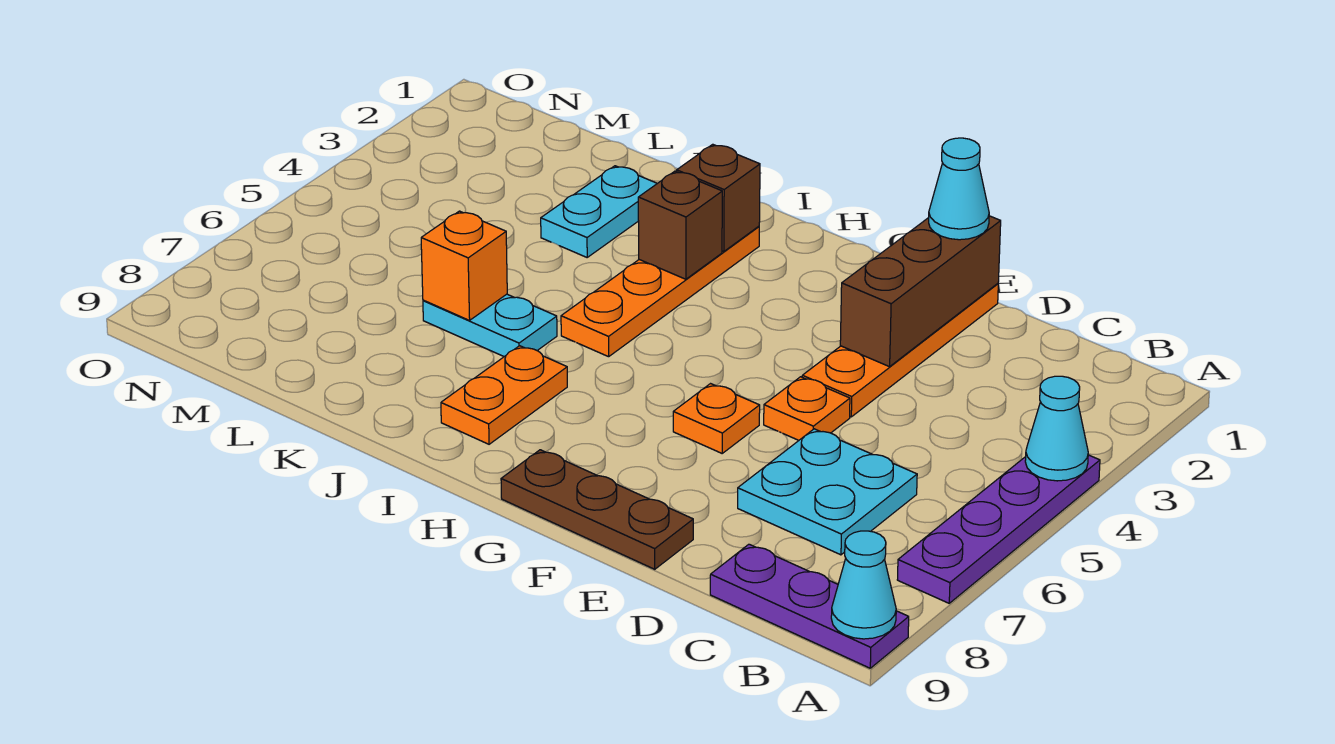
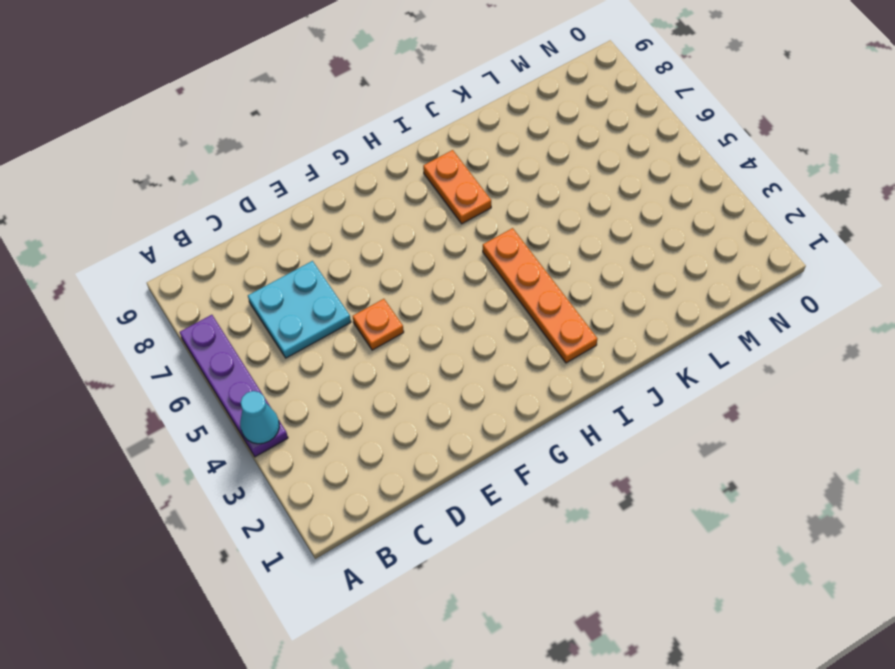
none -> purple plate A9:C9 level 1
none -> orange plate E1:E4 level 1
none -> brown plate E9:G9 level 1

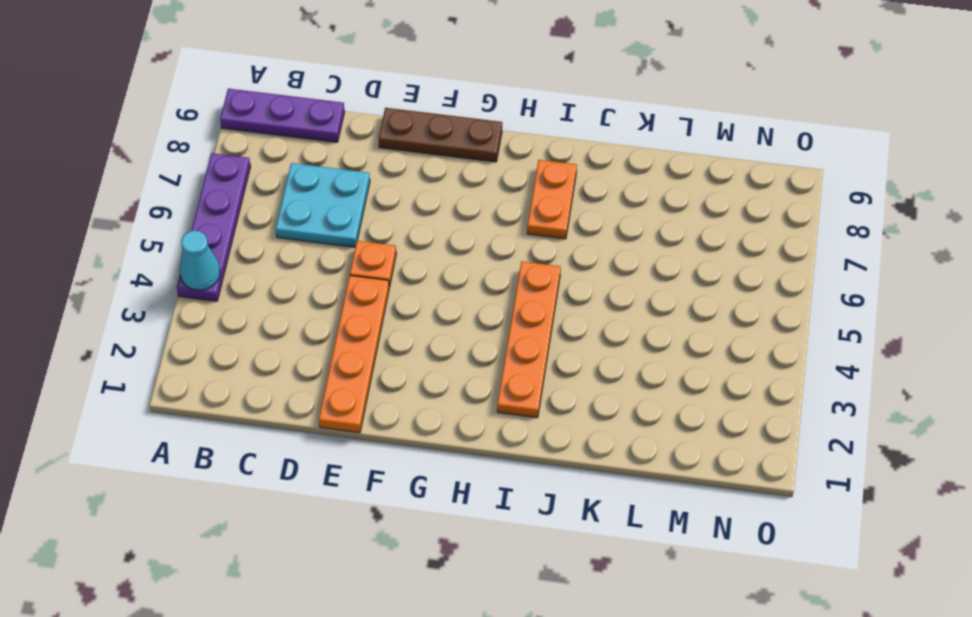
none -> orange plate F6 level 1
none -> cyan plate J6:K6 level 1
none -> cyan plate K2:K3 level 1

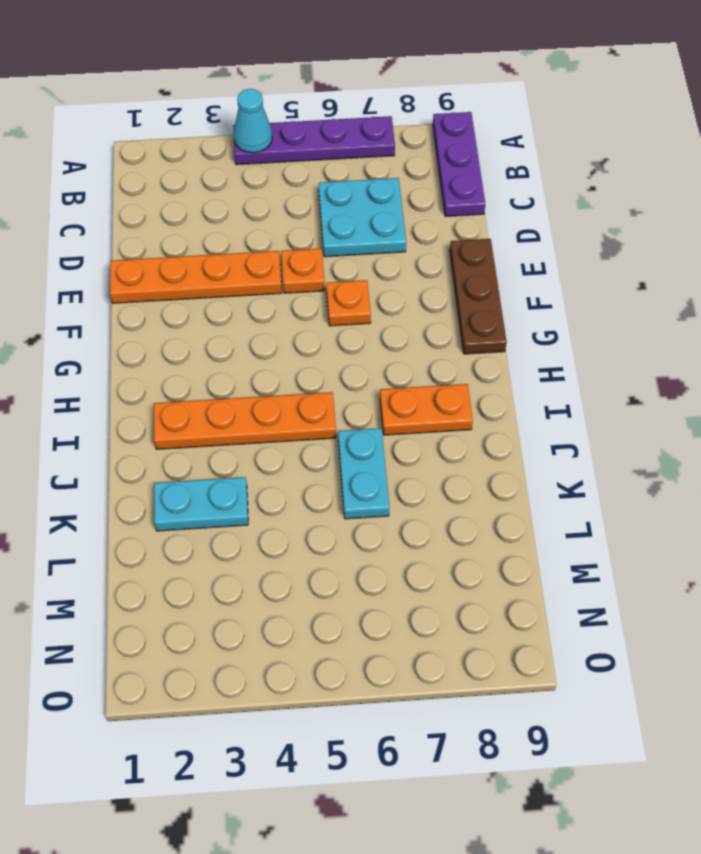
none -> cyan cone A9 level 2
none -> brown brick E1:E3 level 2
none -> brown brick I2 level 2

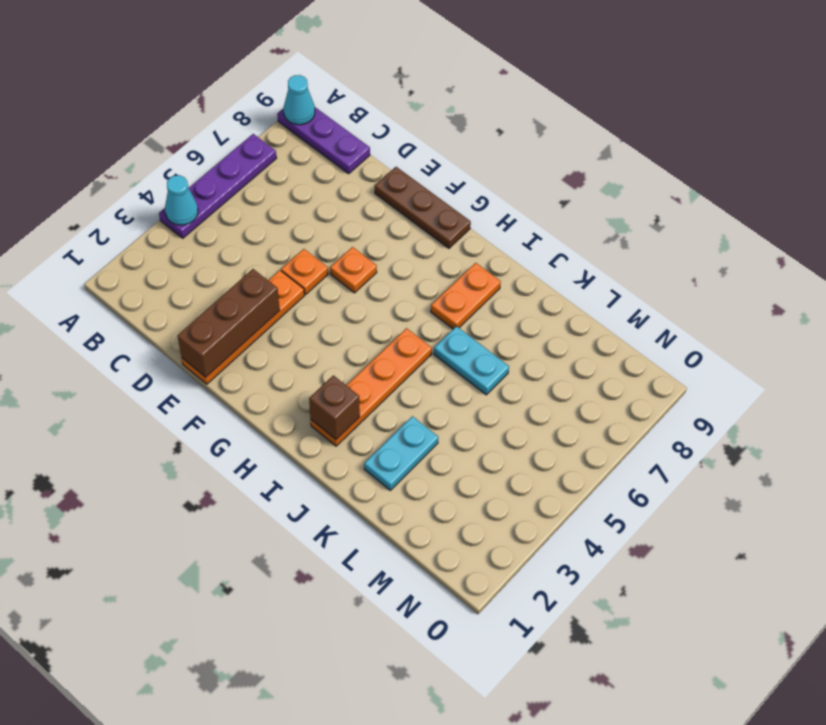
none -> cyan plate C6:D7 level 1
none -> brown brick I3 level 2
none -> orange brick K6 level 2

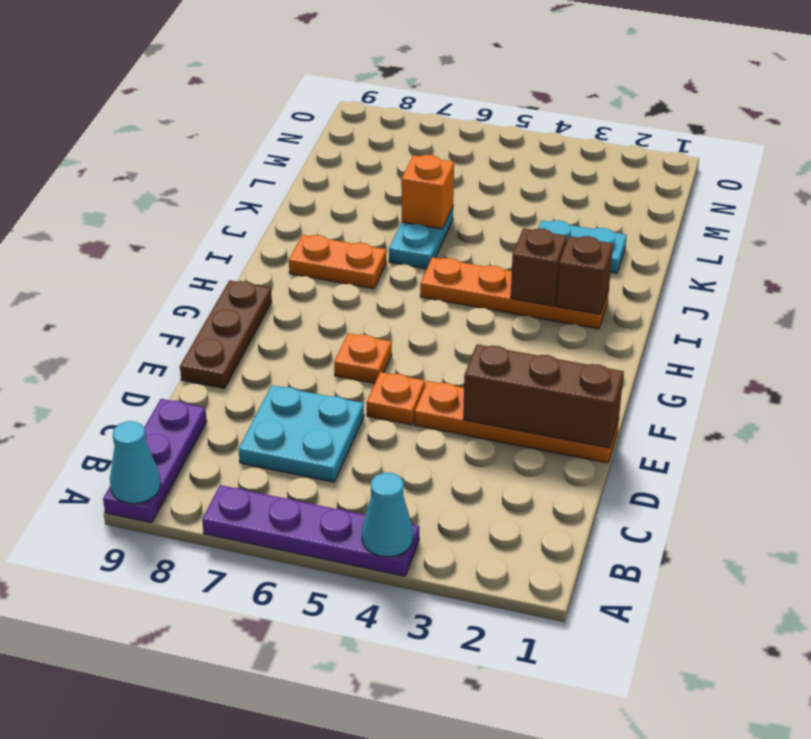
none -> cyan cone E1 level 3

